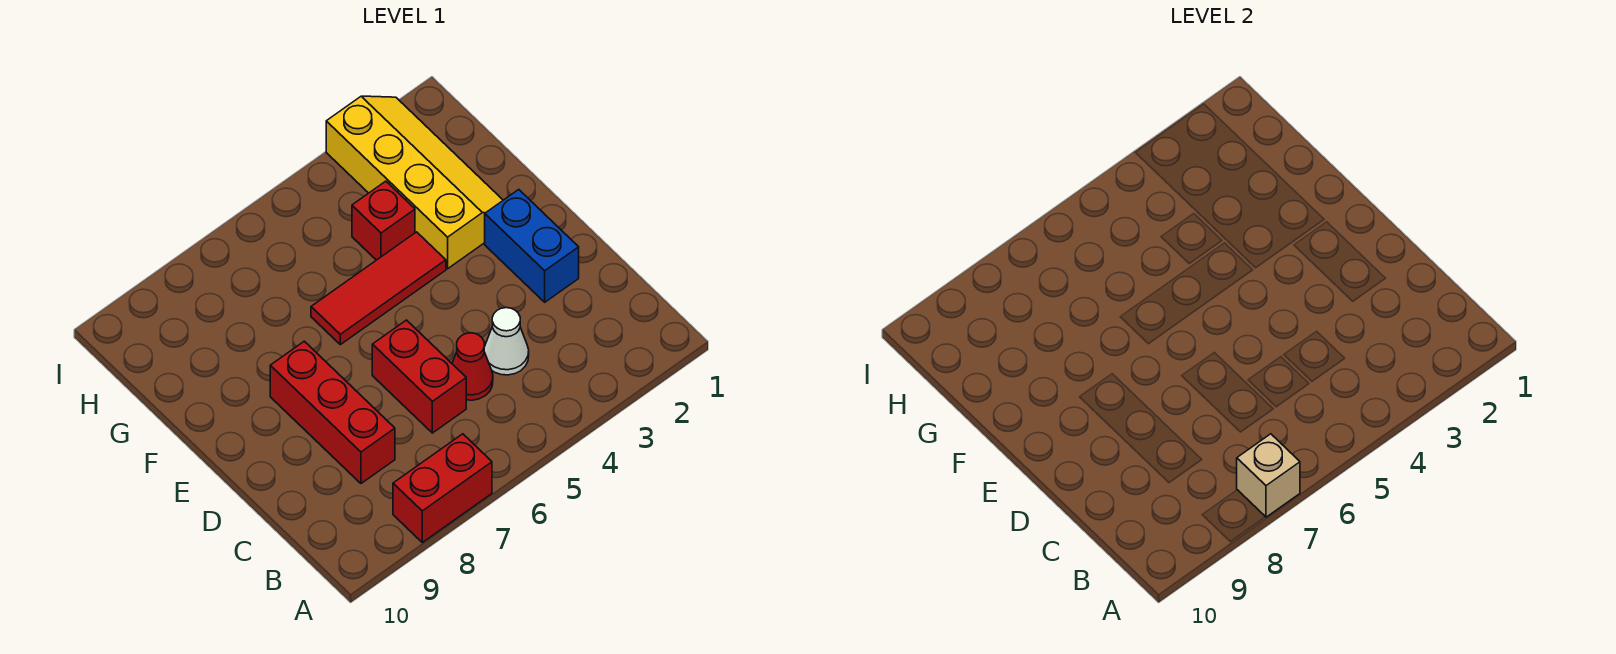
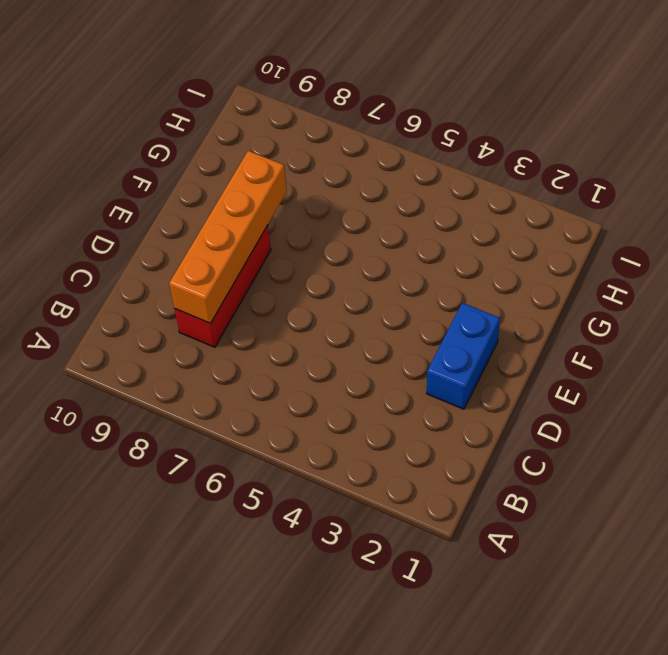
orange brick C8:F8 level 2 -> none
none -> red brick A7:A8 level 1
none -> white cone C4 level 1

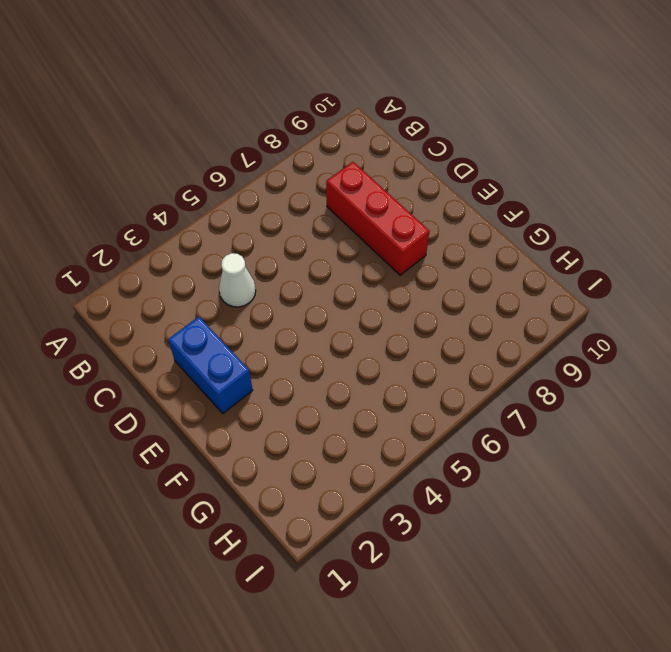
none -> red brick A7:A8 level 1
none -> red cone C5 level 1

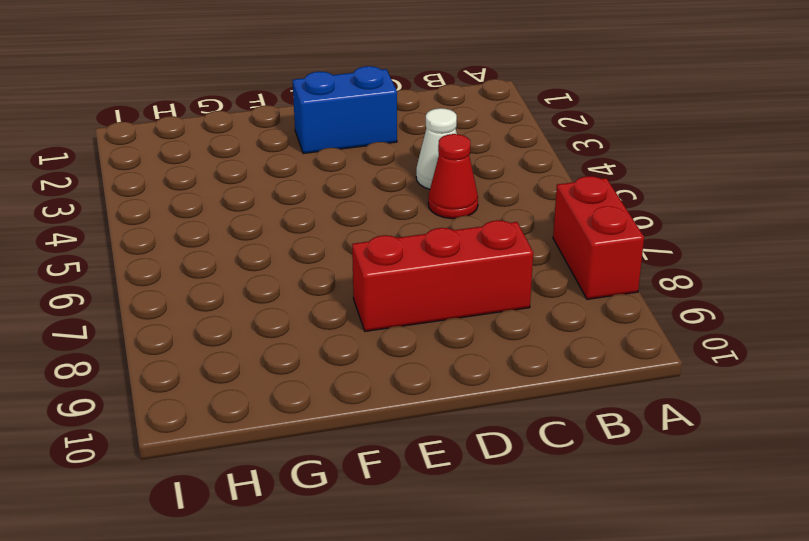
none -> red brick C6:D6 level 1
none -> yellow slope F2:I3 level 1 top 3

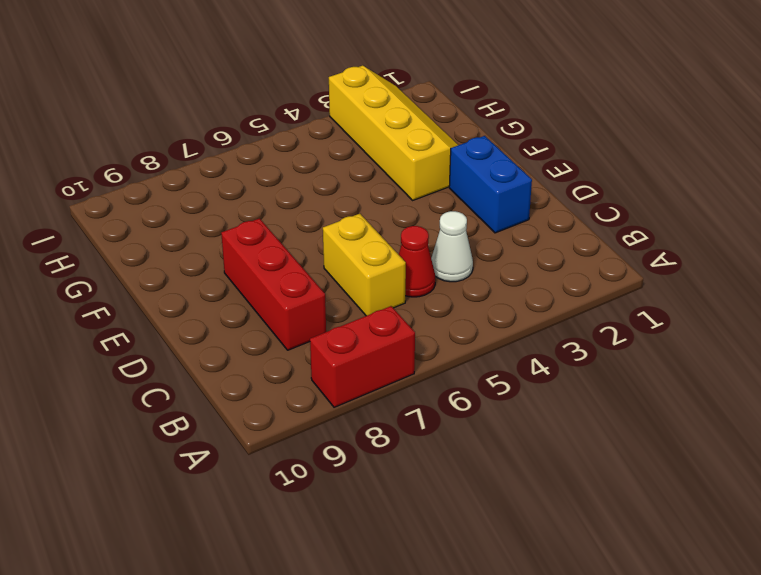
yellow brick C6:D6 level 1 -> red brick C6:D6 level 1
none -> red tile F4:F6 level 1
none -> red brick G4 level 1

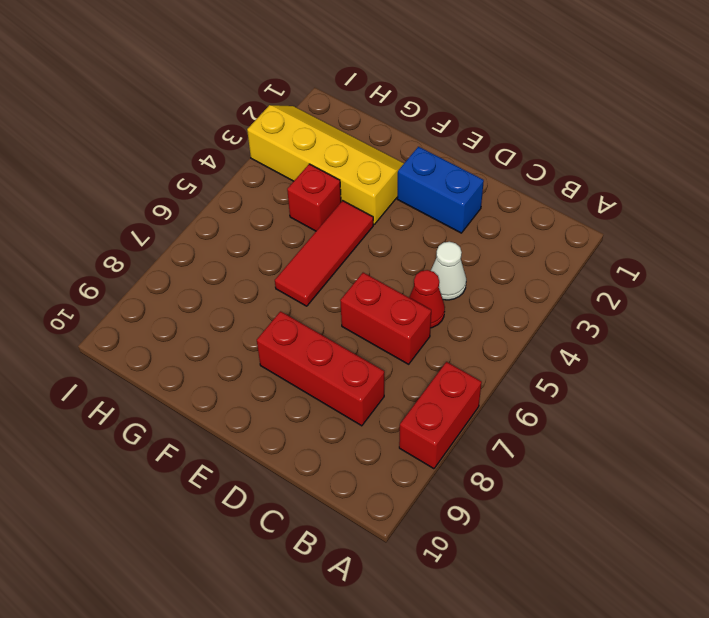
none -> tan brick A7 level 2

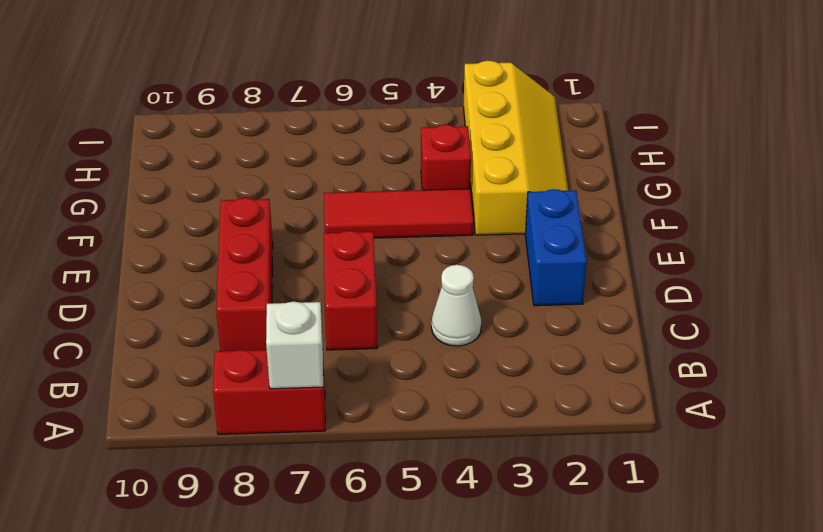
white brick A7 level 2 -> tan brick A7 level 2
none -> red cone C5 level 1

